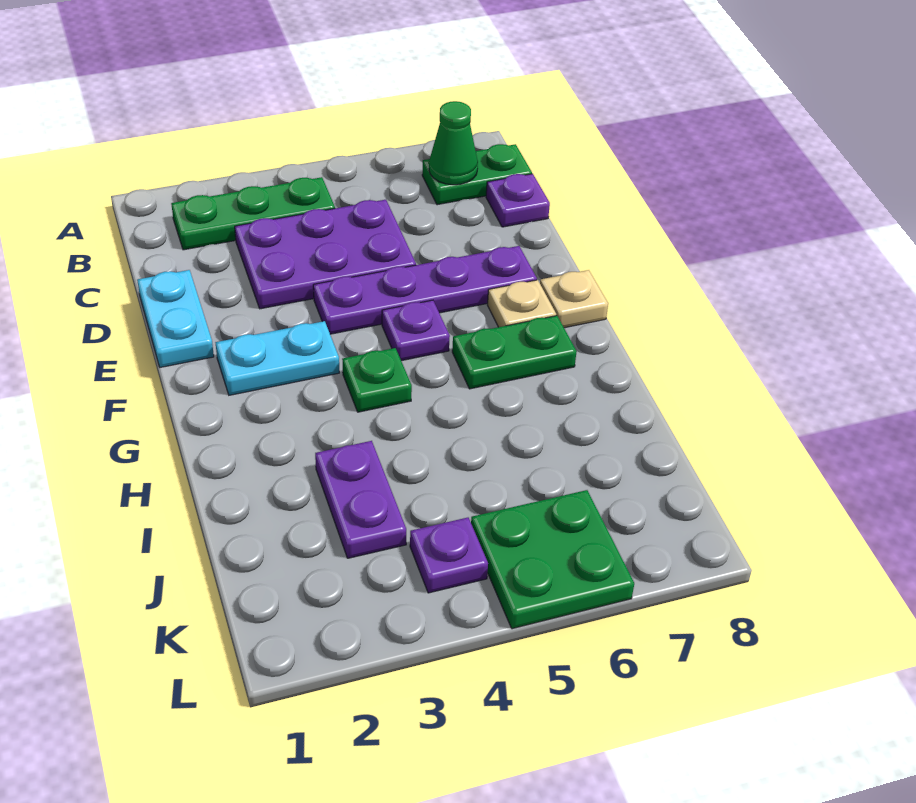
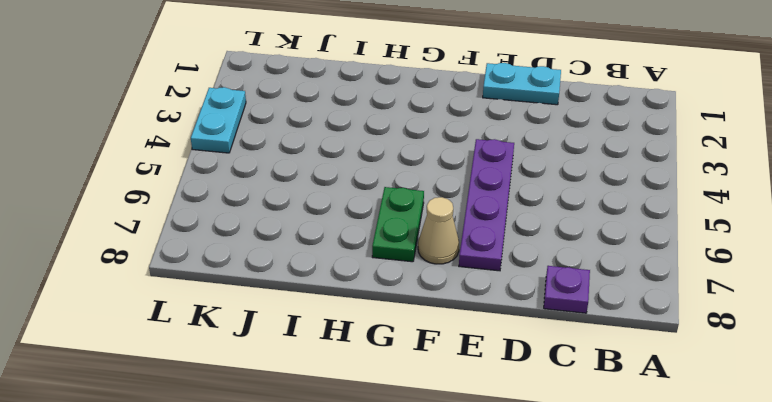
tan cone F7 level 1 -> tan plate F7 level 1
cyan plate L3:L4 level 1 -> cyan plate F2:F3 level 1
none -> green plate B2:B4 level 1
none -> green plate B7:B8 level 1
none -> purple plate C3:D5 level 1

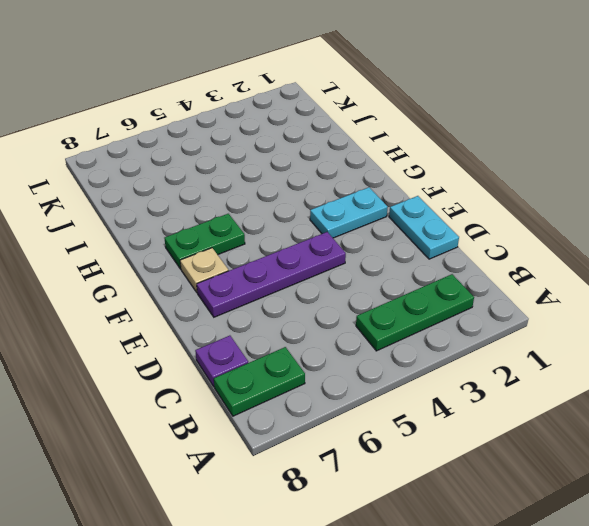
none -> purple plate C3:D5 level 1
none -> purple plate F5 level 1
none -> tan plate F8 level 1

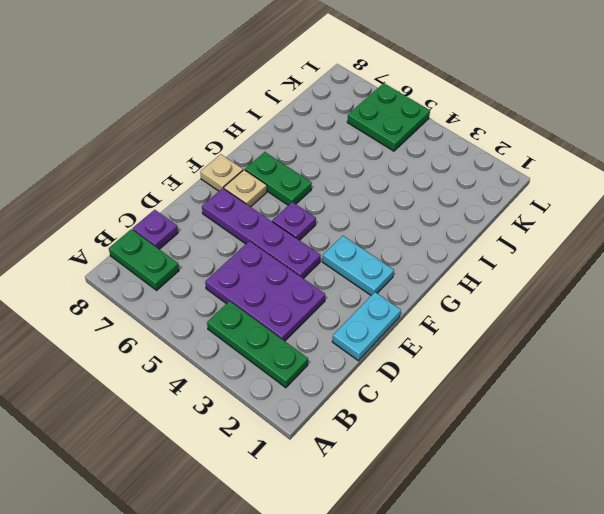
none -> green plate G4 level 1
none -> purple plate I3:J3 level 1
none -> purple plate K4 level 1

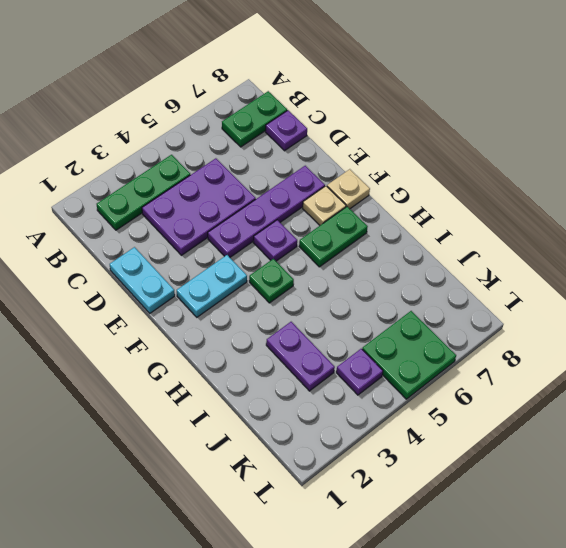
none -> green cone B7 level 2

